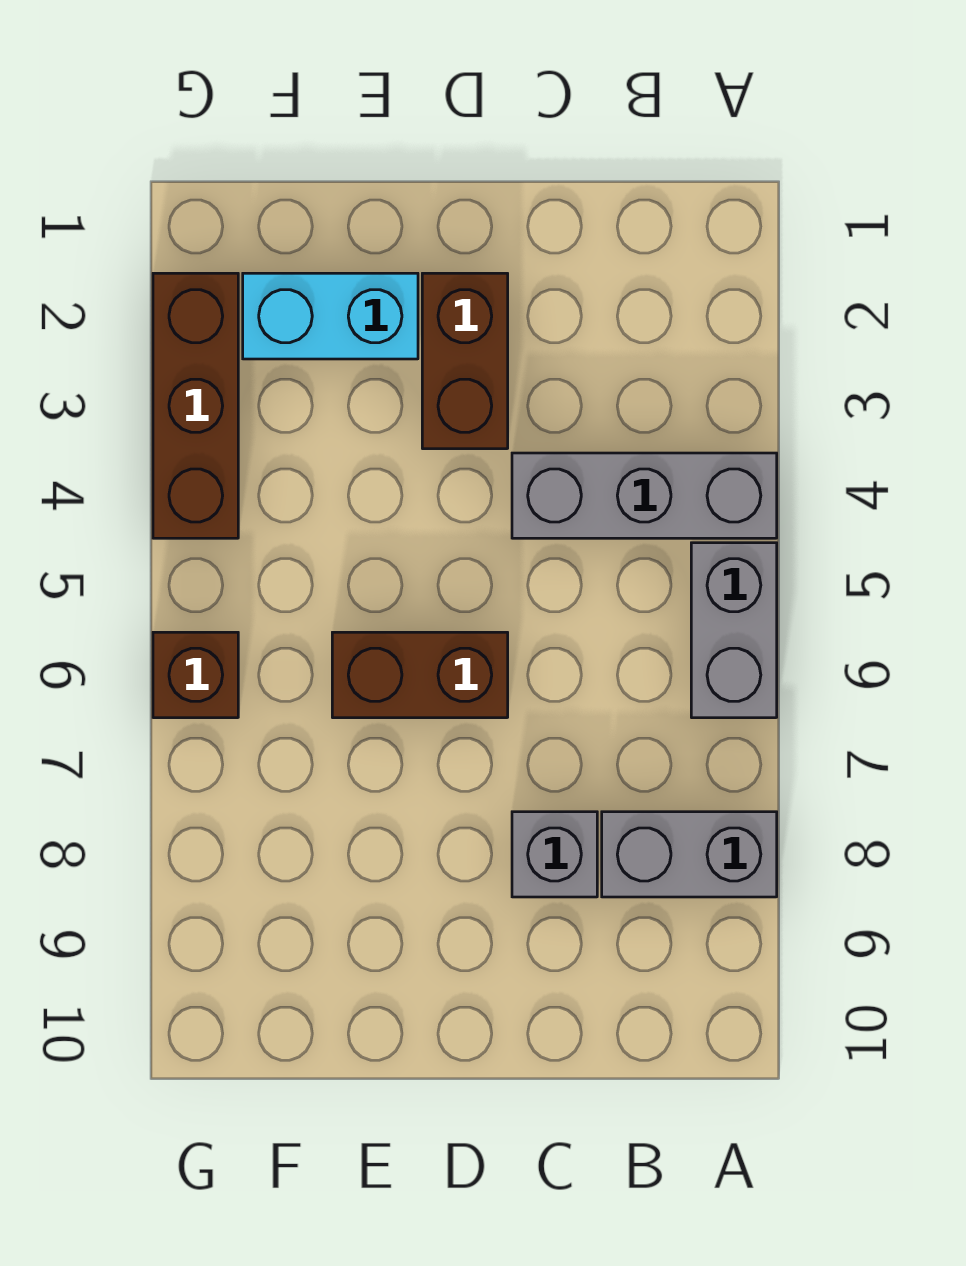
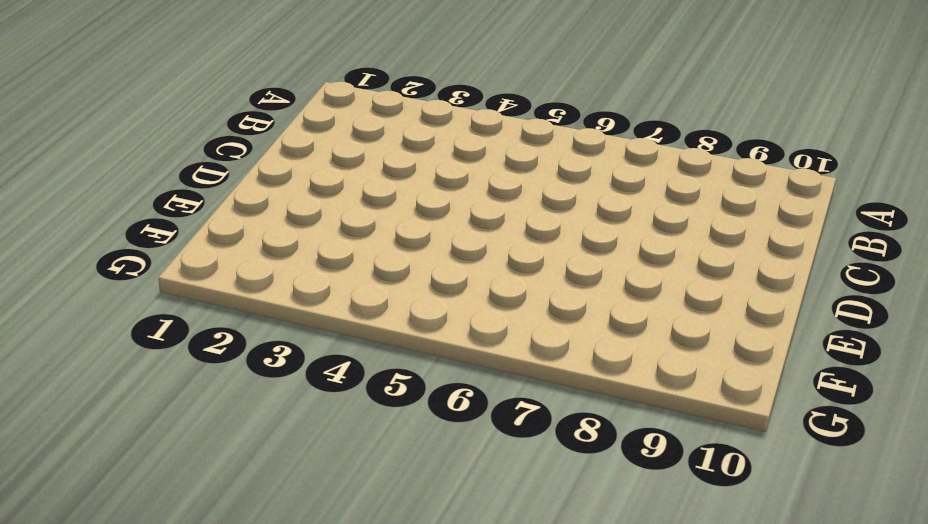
none -> grey brick A4:C4 level 1
none -> grey brick A5:A6 level 1

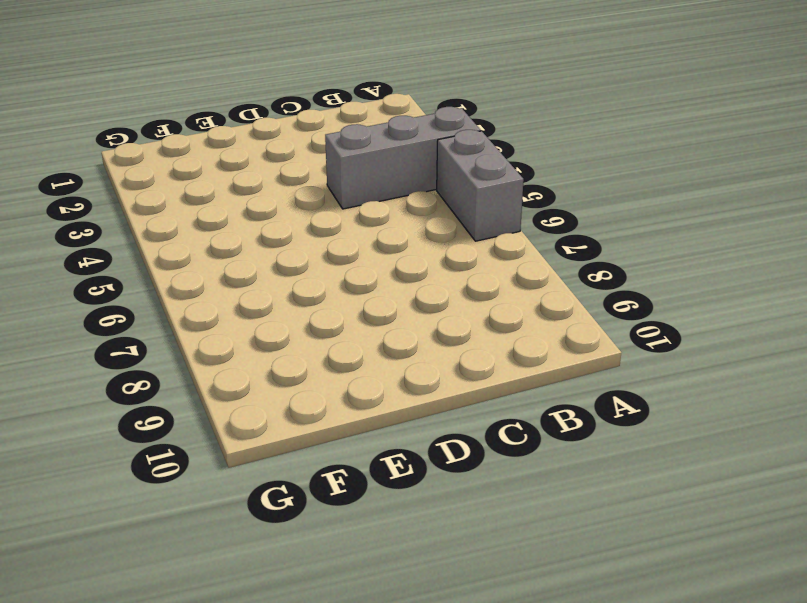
none -> grey brick A8:B8 level 1
none -> grey brick C8 level 1

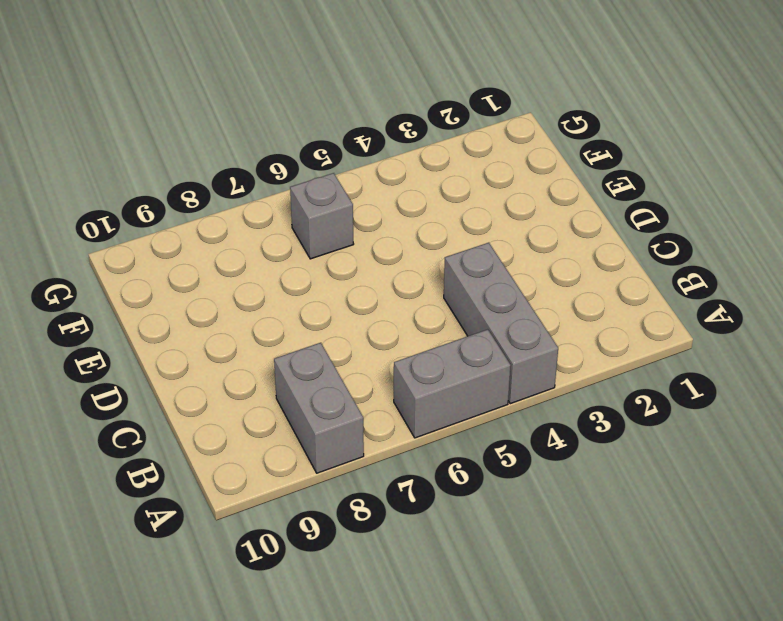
grey brick F6 level 1 -> grey brick C8 level 1
none -> brown brick D2:D3 level 1
none -> brown brick D6:E6 level 1

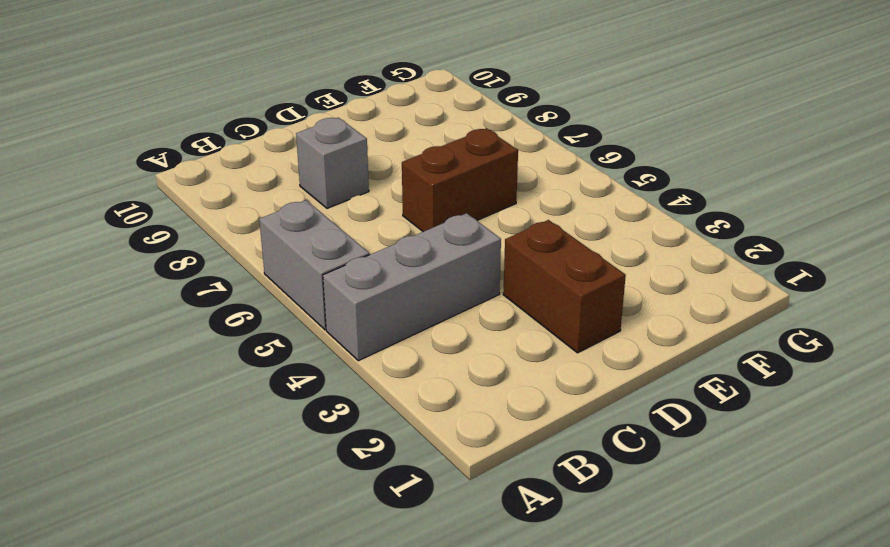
none -> grey brick A8:B8 level 1
none -> cyan brick E2:F2 level 1

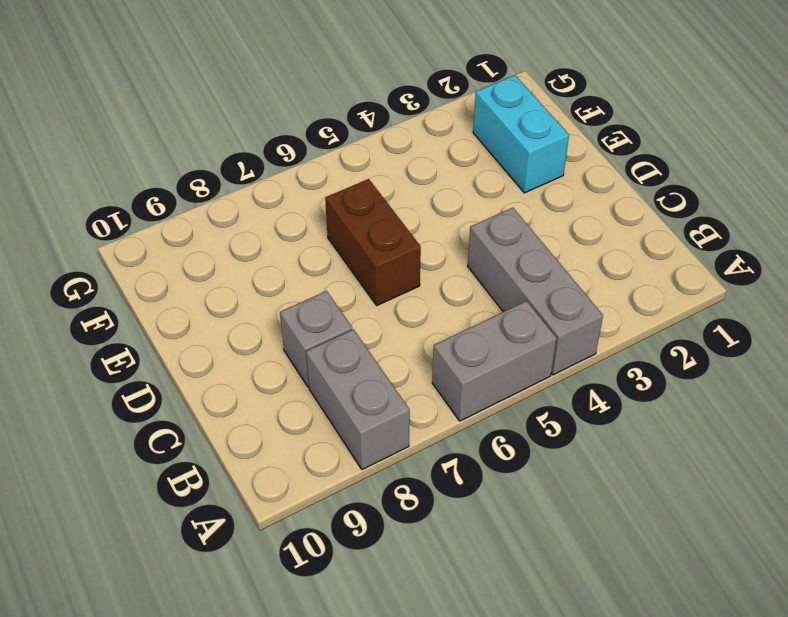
none -> brown brick D2:D3 level 1
none -> brown brick G2:G4 level 1

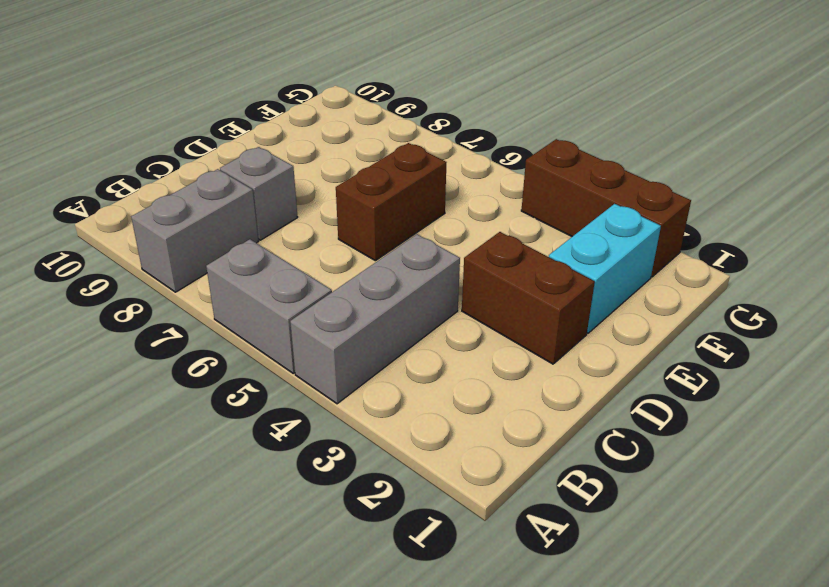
none -> brown brick G6 level 1

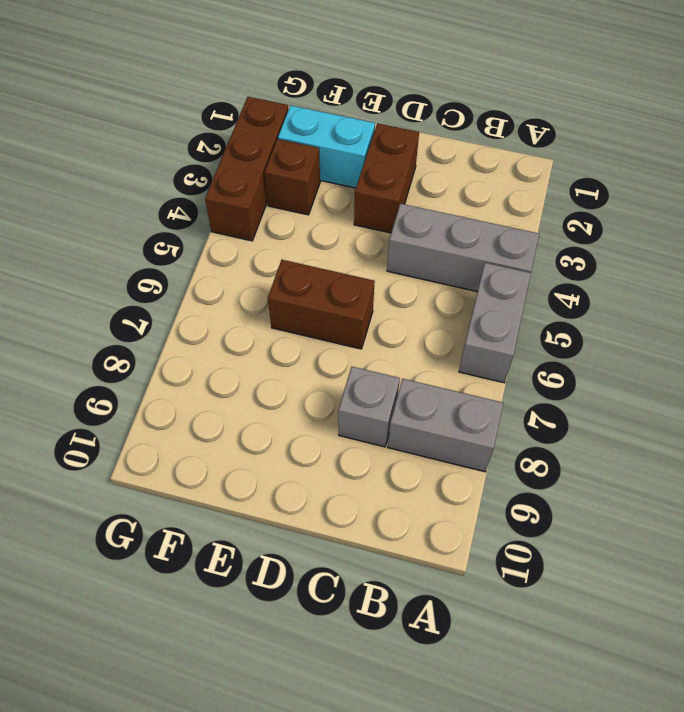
brown brick F3 level 1 -> brown brick G6 level 1

